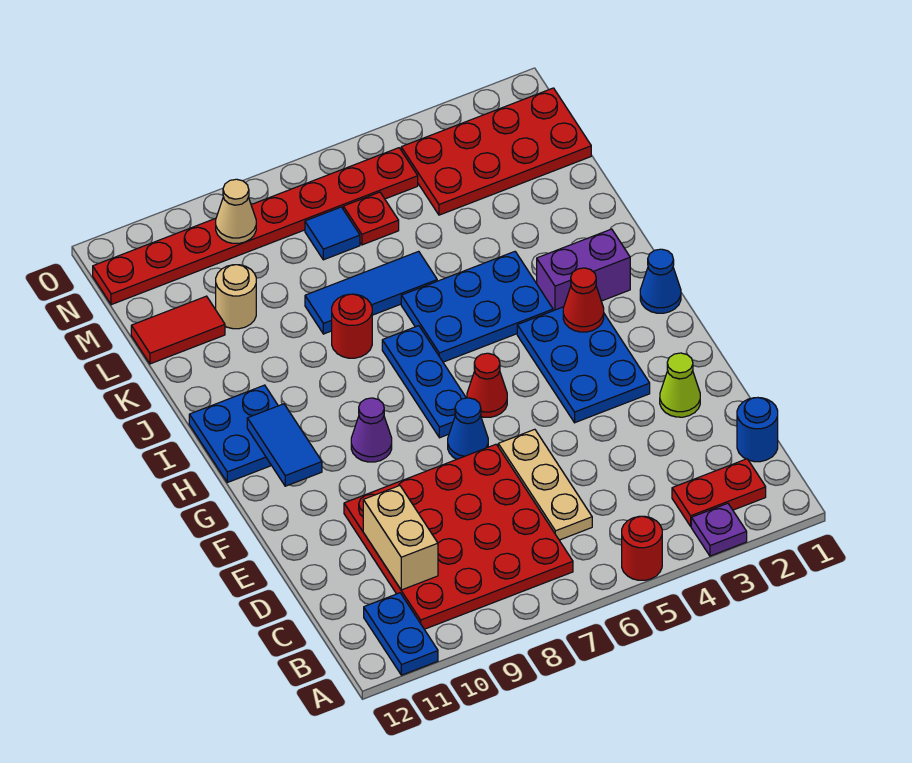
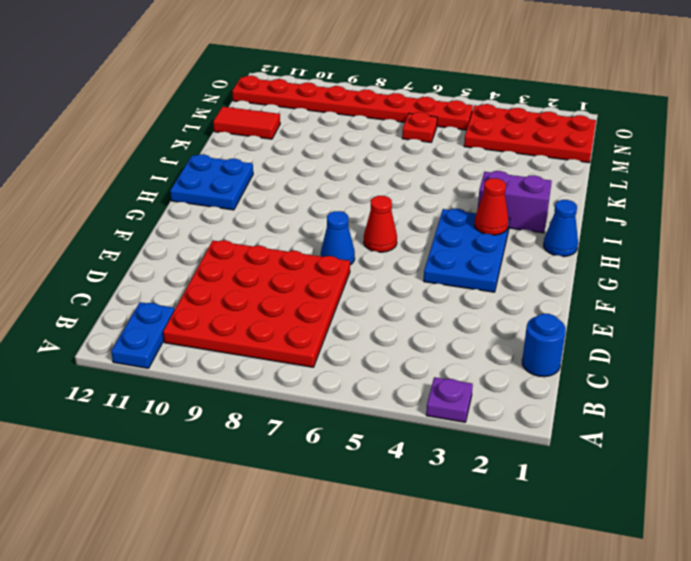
none -> red round brick A5 level 1
none -> red plate B2:B3 level 1
none -> tan plate C6:E6 level 1

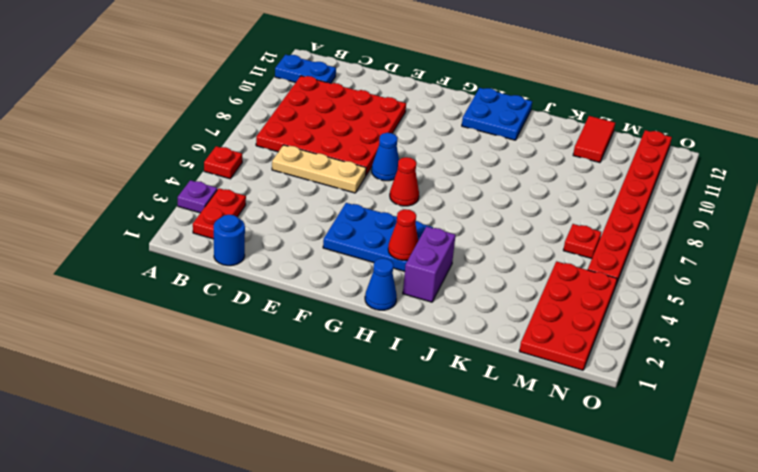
red plate A5 level 1 -> red round brick A5 level 1
none -> lime cone E2 level 1
none -> blue plate G7:I7 level 1
none -> purple cone G9 level 1

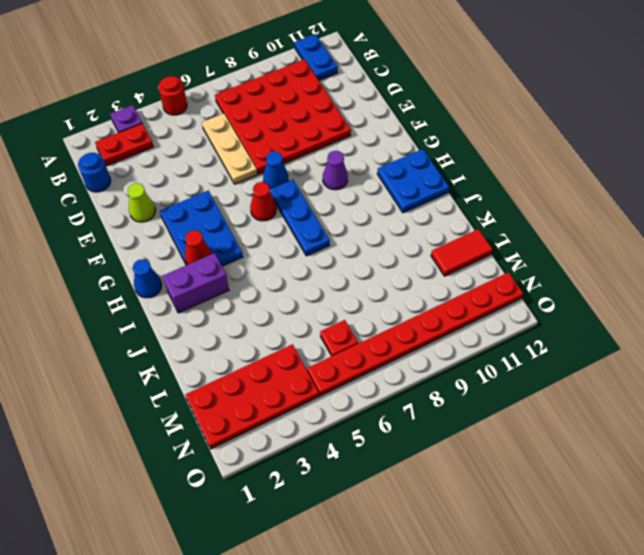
none -> blue plate I4:J6 level 1
none -> red round brick J8 level 1
none -> blue tile K6:K8 level 1

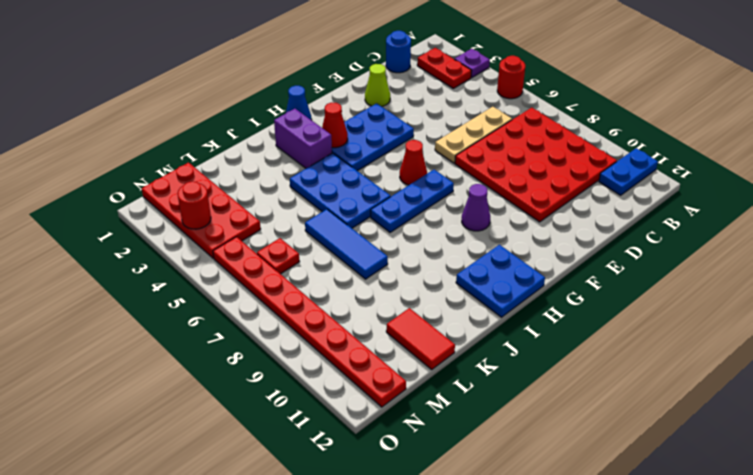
red round brick N3 level 2 -> red round brick J8 level 1
none -> blue cone F7 level 1
none -> tan round brick L10 level 1
none -> blue tile M7 level 1

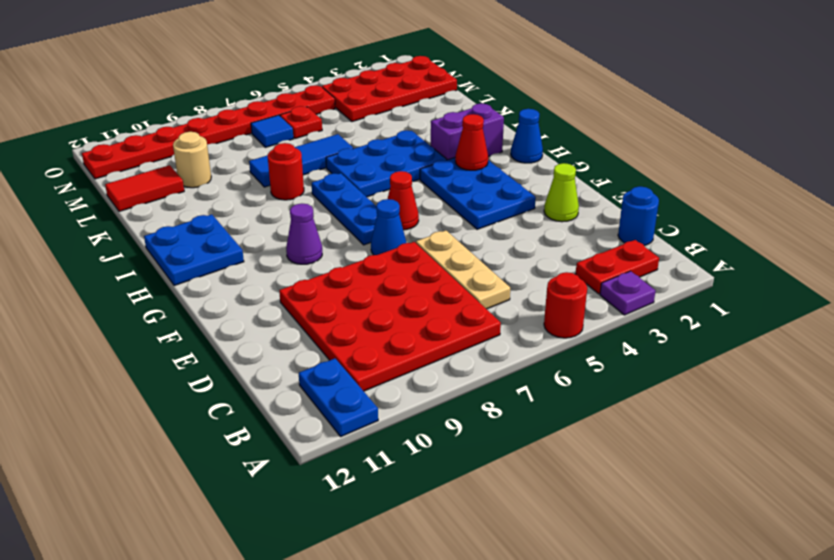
none -> tan brick C10:D10 level 2
none -> blue tile G11:H11 level 2
none -> tan cone N9 level 2

